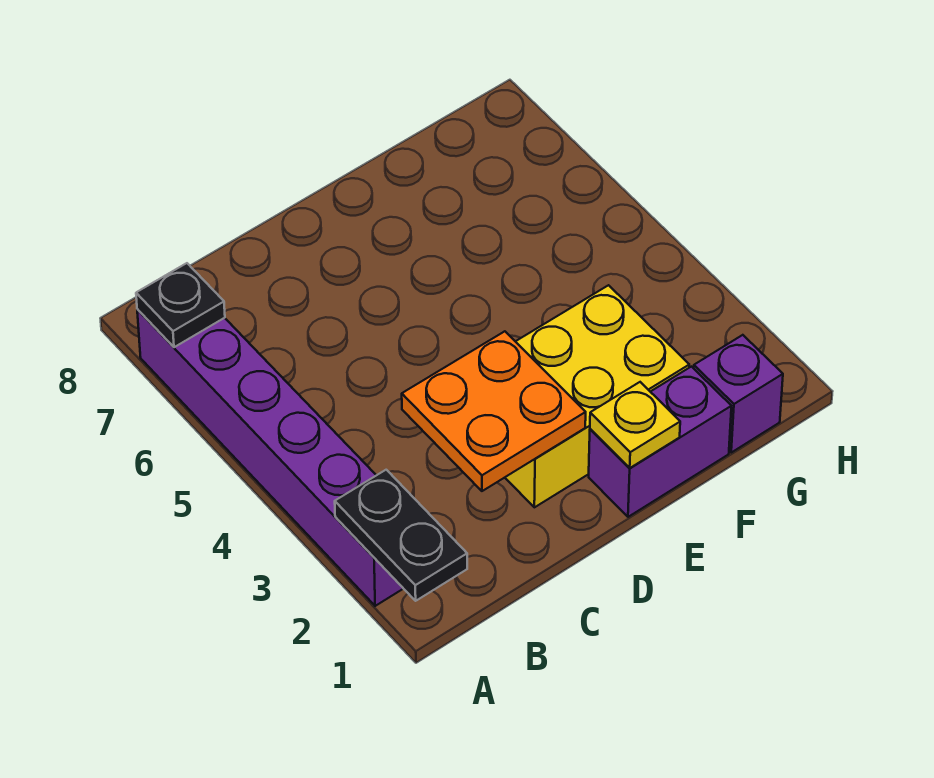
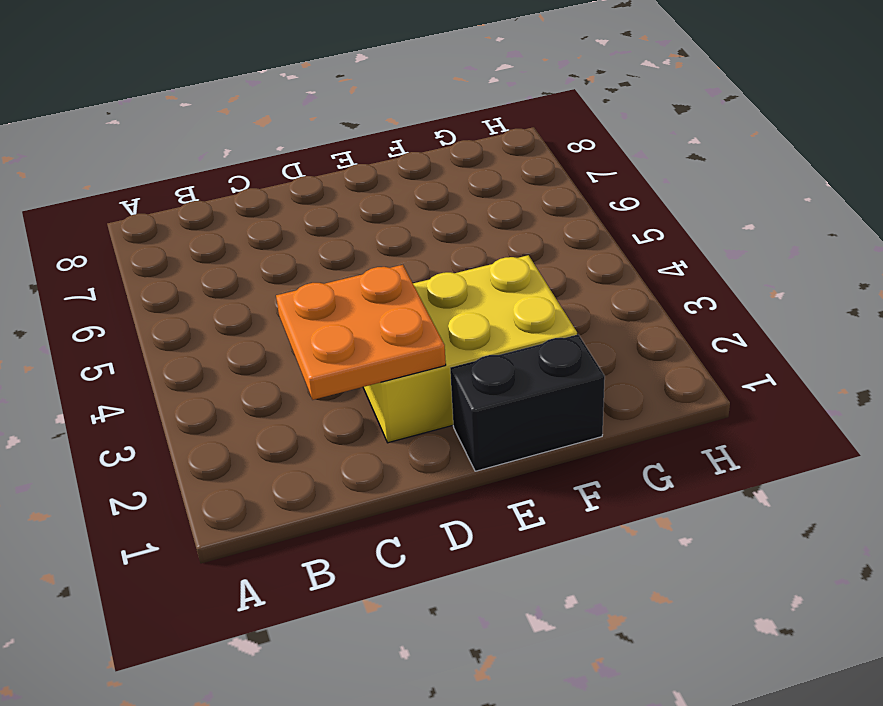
black brick E1:F1 level 1 -> purple brick E1:F1 level 1
none -> purple brick A2:A7 level 1
none -> purple brick G1 level 1

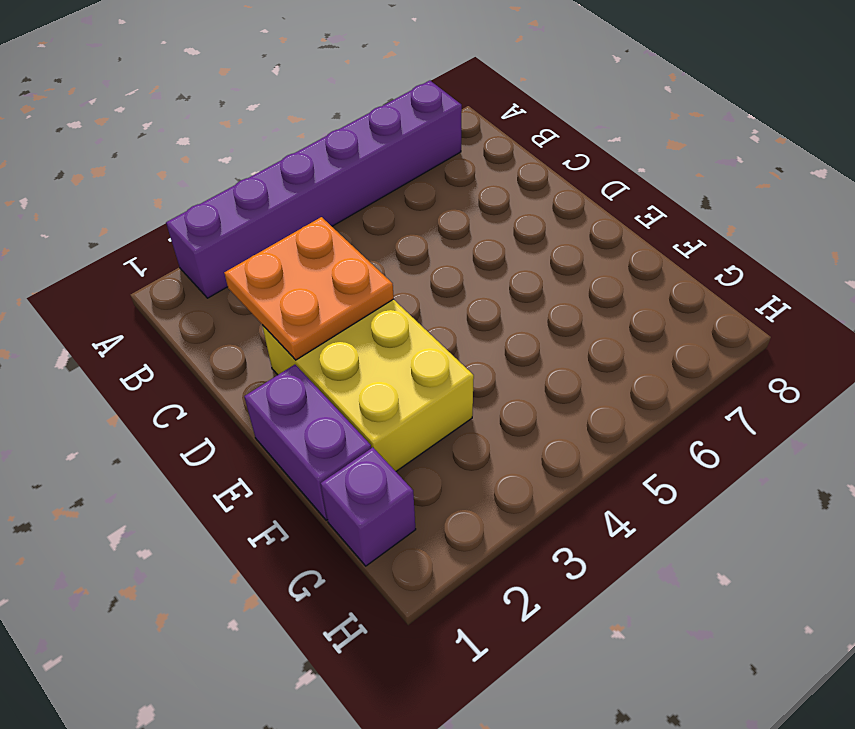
none -> black plate A1:A2 level 2
none -> black plate A7 level 2

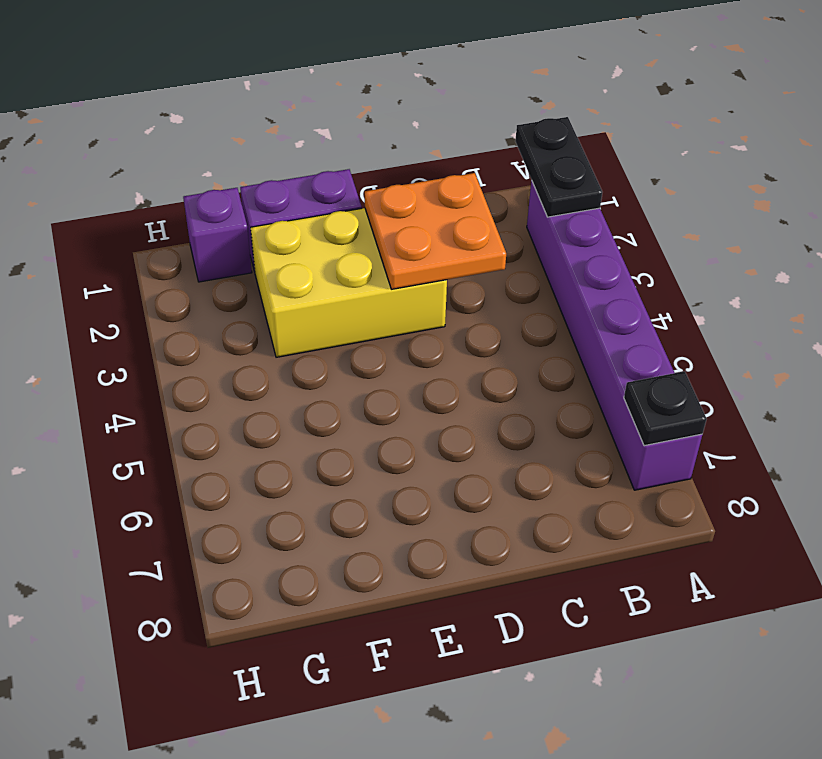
none -> yellow plate E1 level 2

